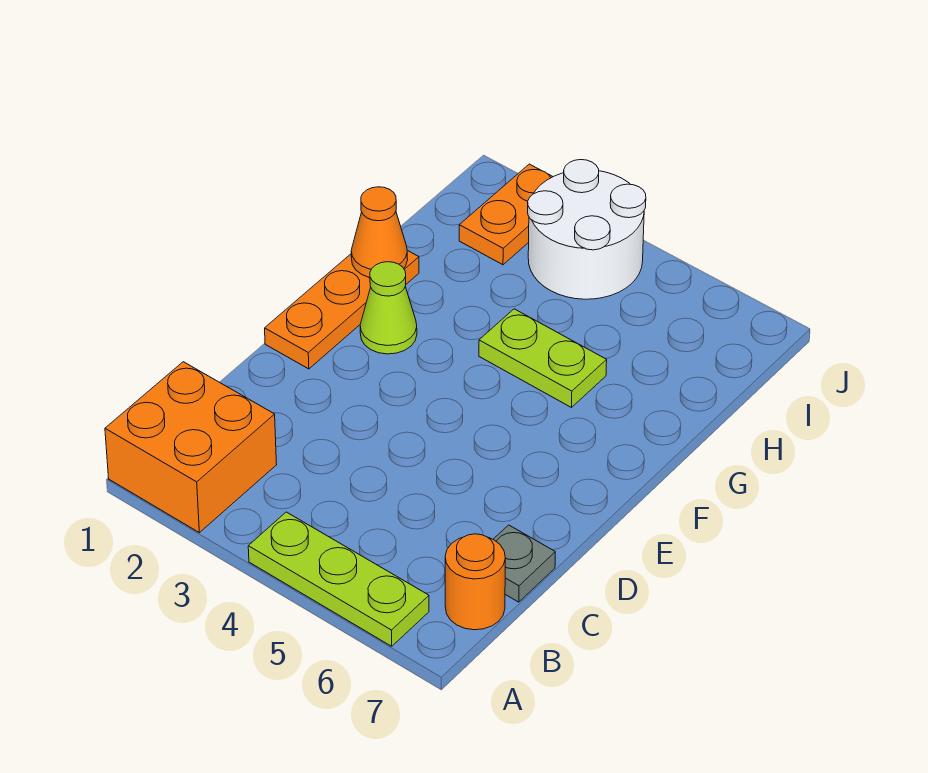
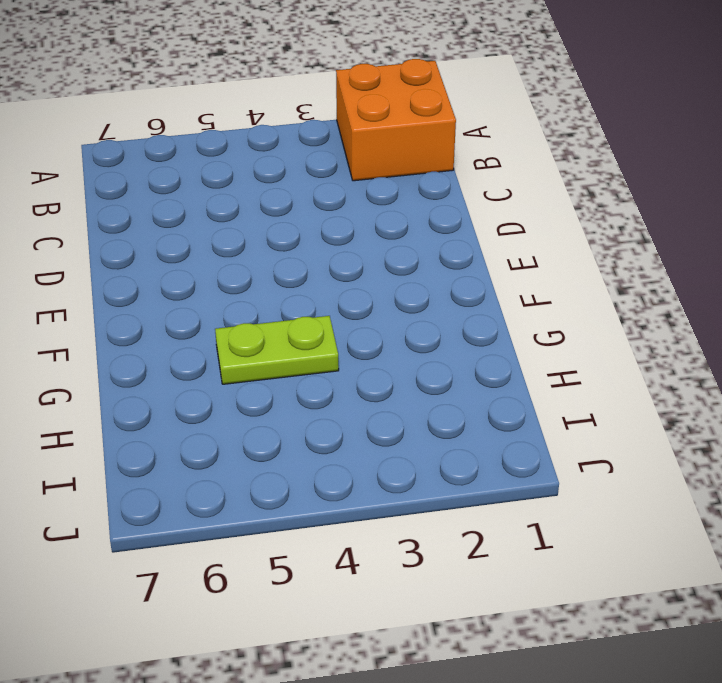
none -> lime plate A4:A6 level 1
none -> orange round brick B7 level 1

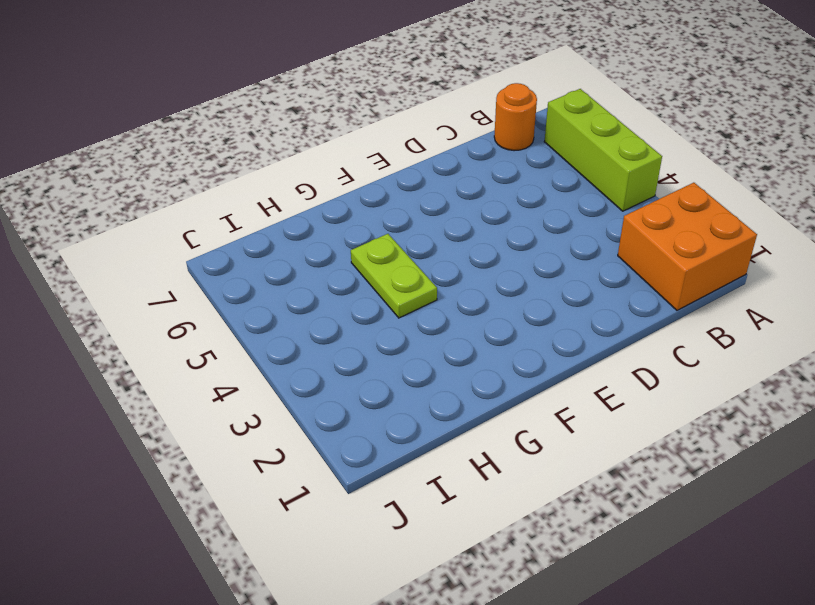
lime brick A4:A6 level 1 -> lime plate A4:A6 level 1
none -> grey plate C7 level 1
none -> orange plate E1:G1 level 1

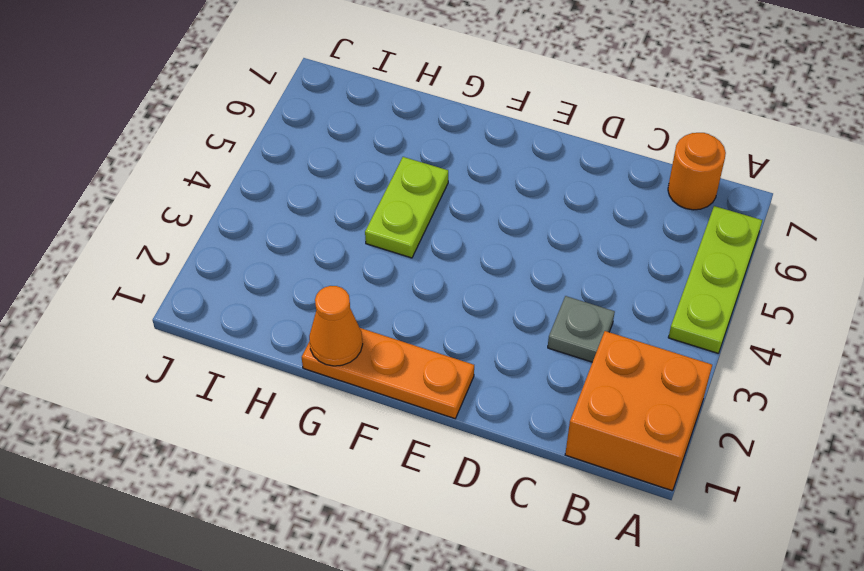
grey plate C3 level 1 -> grey plate C7 level 1
none -> lime cone F2 level 1
none -> orange plate I2:J2 level 1

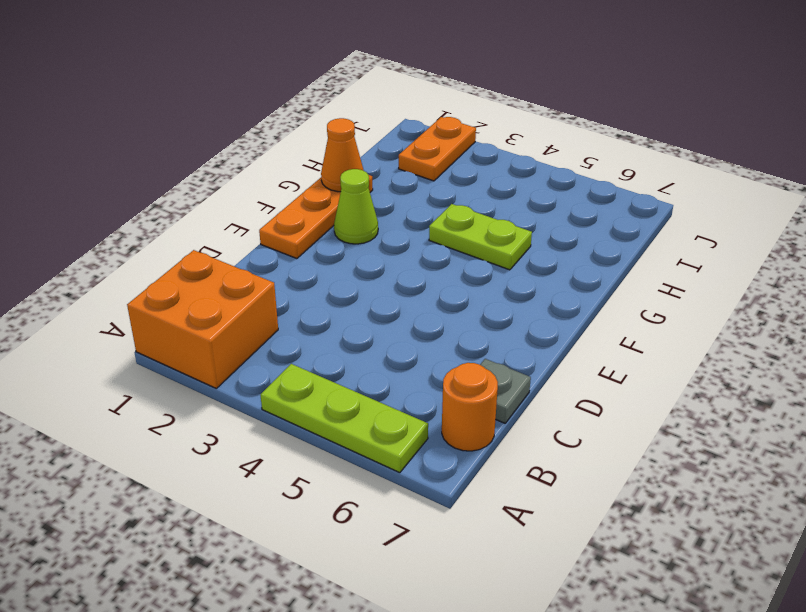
none -> white round brick I3:J4 level 1

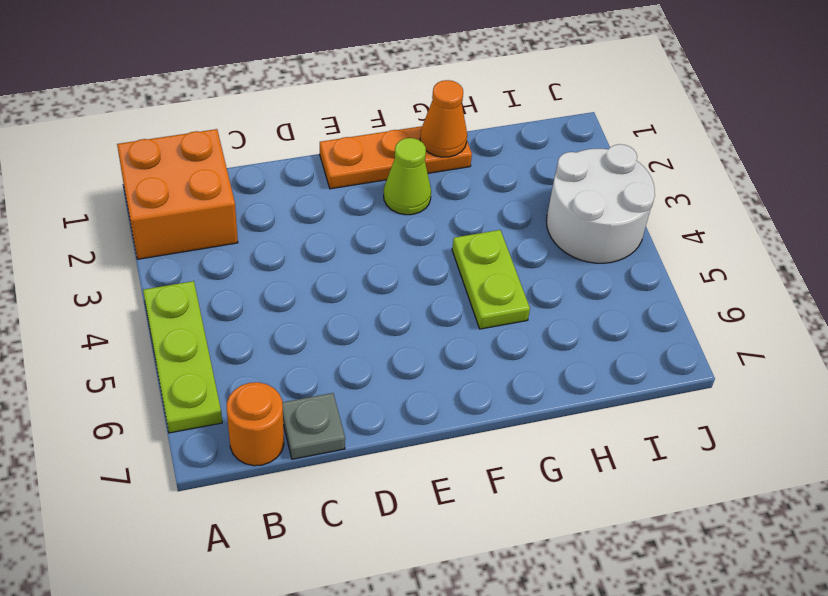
none -> orange plate I2:J2 level 1

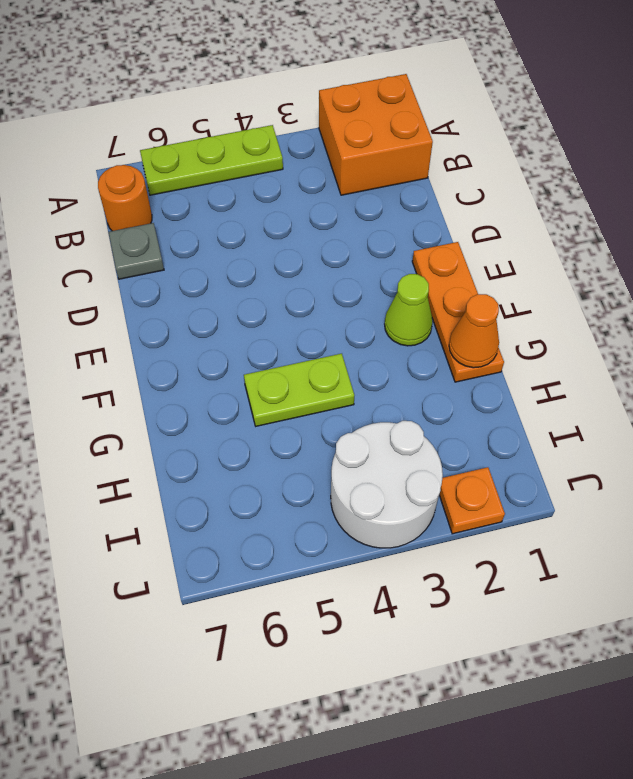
orange plate J2 level 1 -> orange plate I2:J2 level 1

